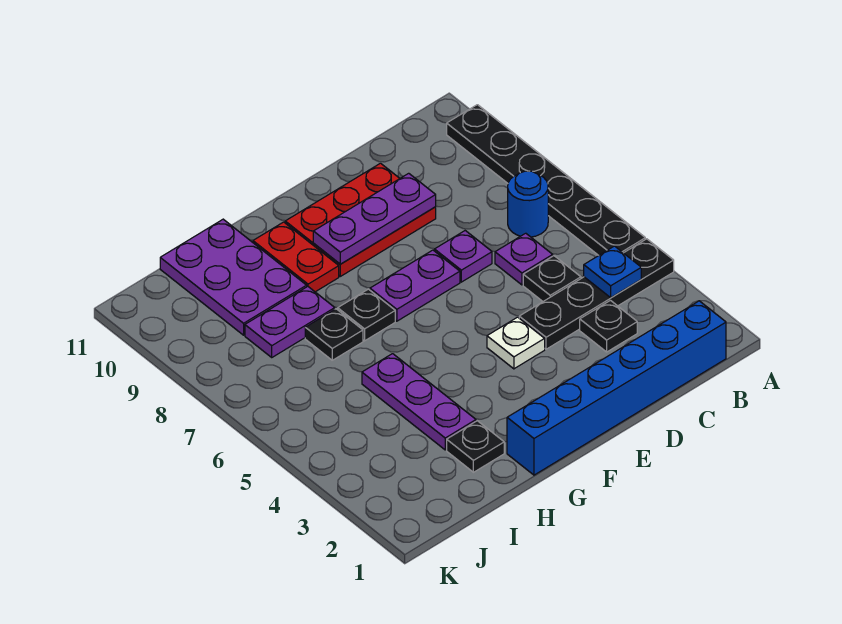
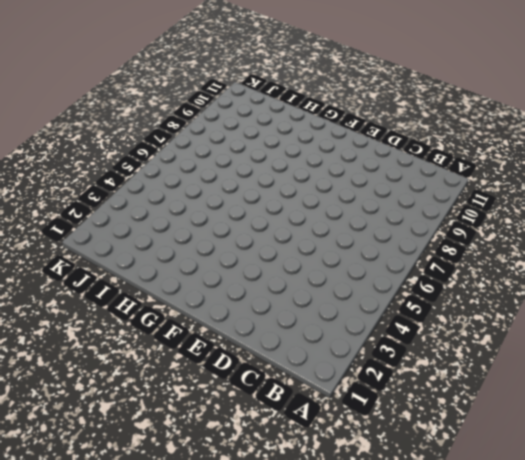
none -> black plate A4:D4 level 1
none -> black plate A5:A10 level 1
none -> blue brick B1:G1 level 1

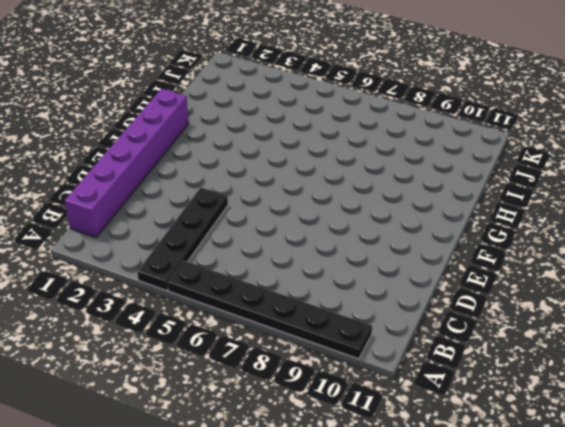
purple brick B1:G1 level 1 -> blue brick B1:G1 level 1
none -> blue round brick B7 level 1
none -> black plate C3 level 1
none -> black plate C5 level 1

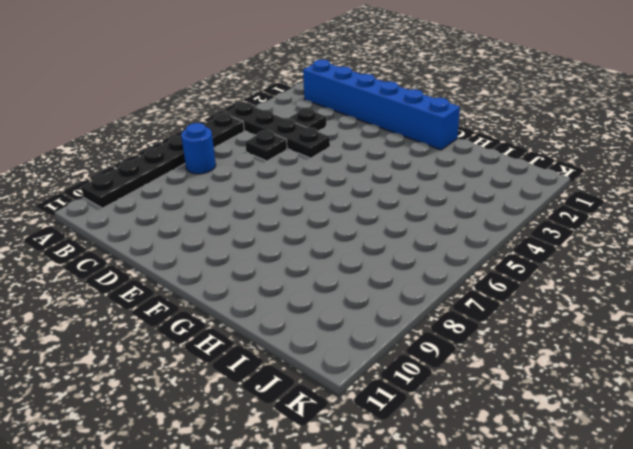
none -> purple plate C6 level 1
none -> purple plate D7 level 1
none -> red plate D9:F10 level 1

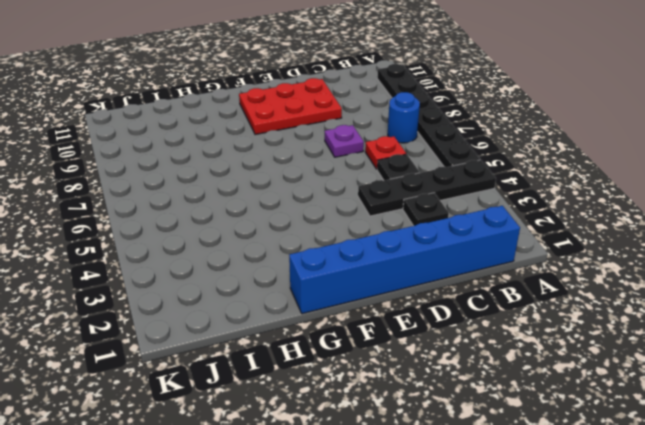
red plate C6 level 1 -> purple plate C6 level 1
none -> white plate E4 level 1
none -> purple plate E7:F7 level 1
none -> black plate G7 level 1

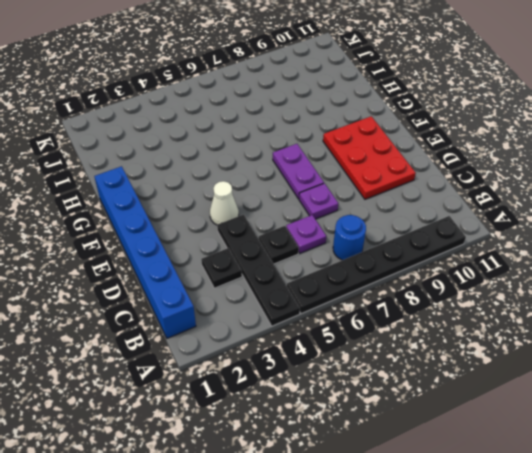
white cone E4 level 1 -> white plate E4 level 1
none -> black plate G7 level 1
none -> red plate G9:G10 level 1
none -> black plate H2 level 1

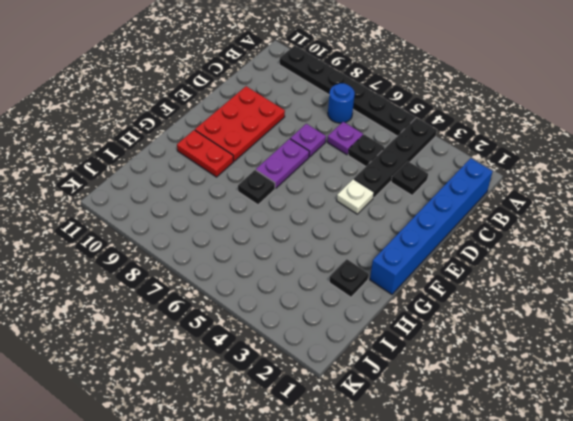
none -> purple plate H3:H5 level 1
none -> black plate H7 level 1
none -> purple plate H8:I8 level 1

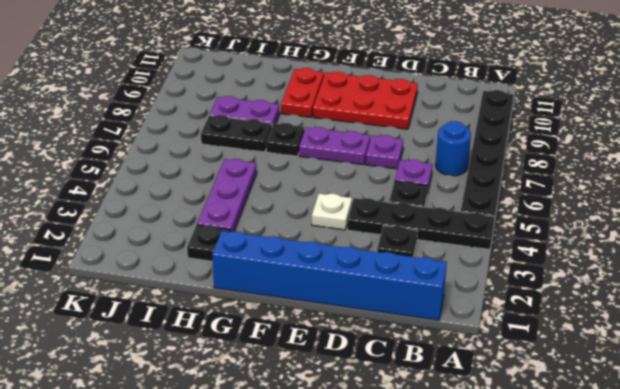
black plate H7:I7 level 1 -> black plate H7 level 1
none -> purple plate H9:I11 level 1
none -> blue plate B4 level 2
none -> purple plate D9:F9 level 2

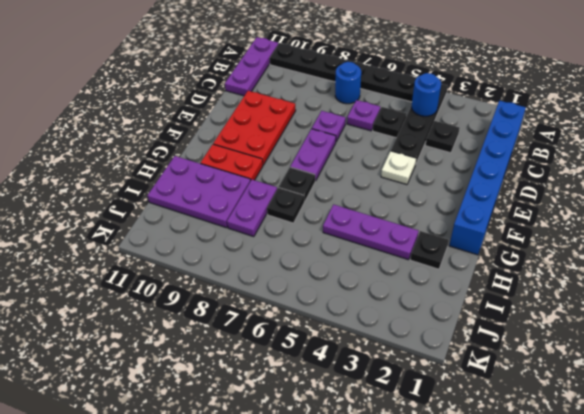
purple plate A11:C11 level 1 -> purple plate D9:F9 level 2
blue round brick B4 level 2 -> blue plate B4 level 2

